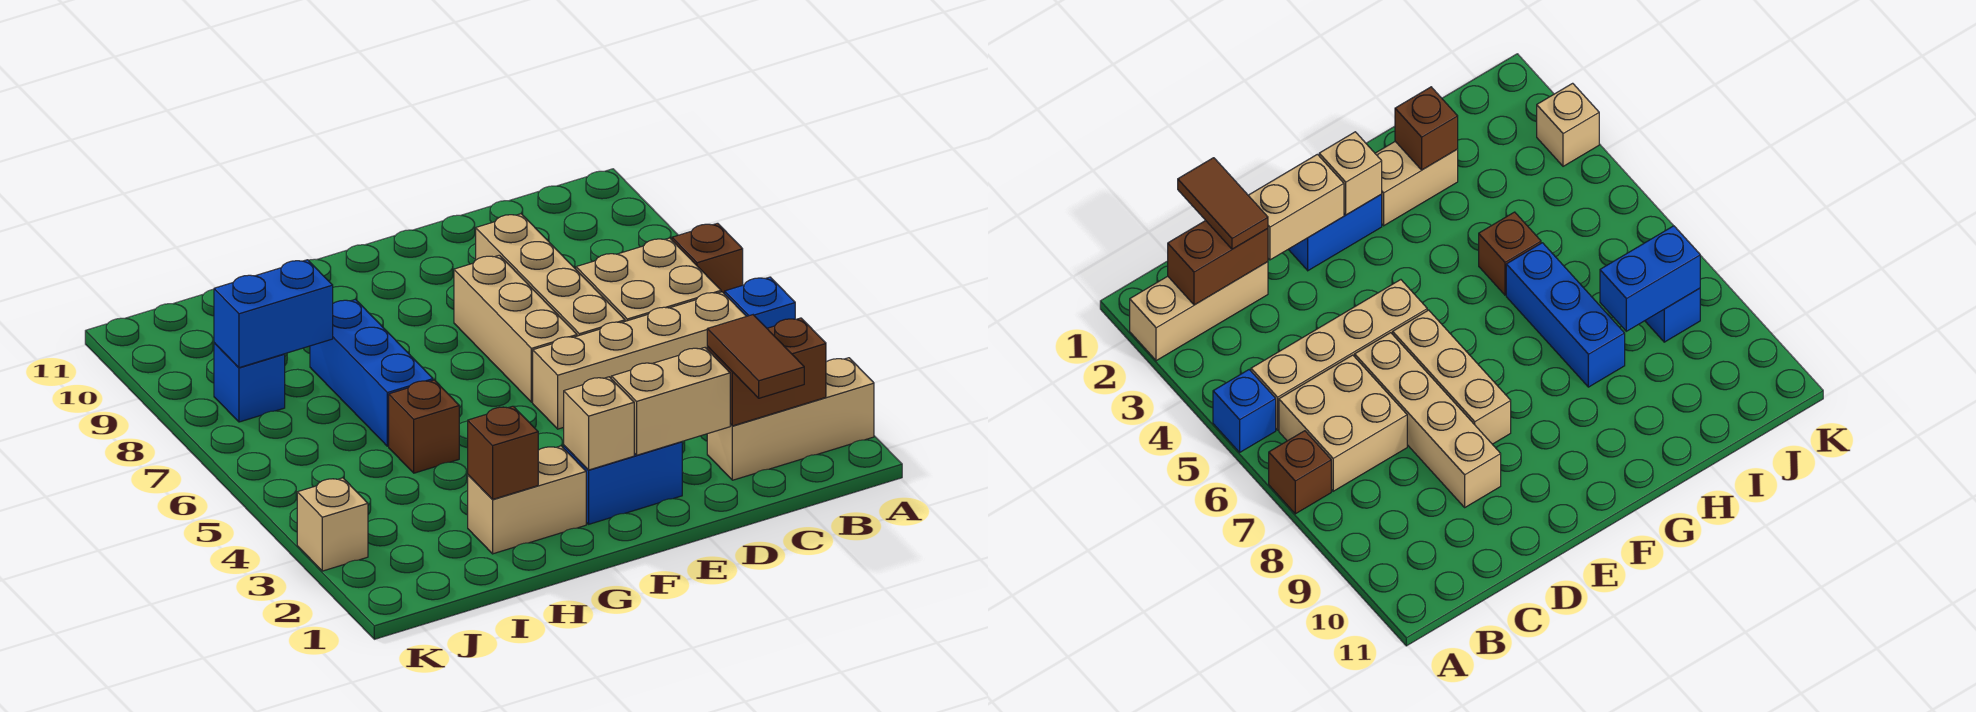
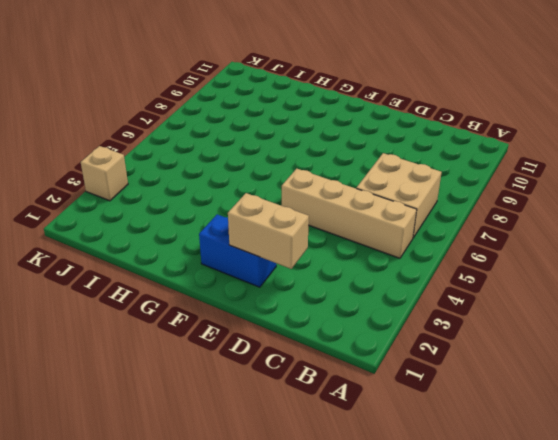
none -> tan brick A2:C2 level 1
none -> blue brick A5 level 1
none -> brown brick A7 level 1

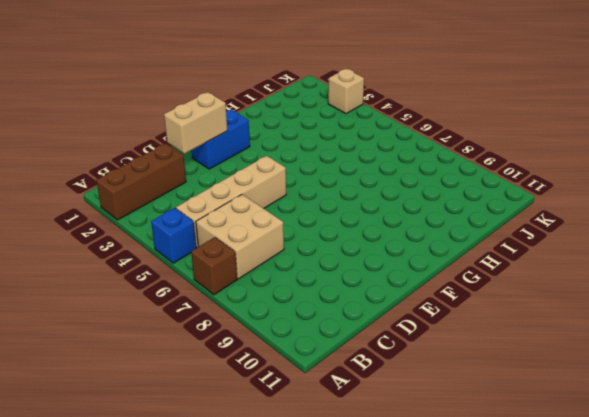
brown brick A2:C2 level 1 -> tan brick A2:C2 level 1
none -> tan brick D6:D9 level 1
none -> tan brick E6:E8 level 1
none -> tan brick G2:H2 level 1

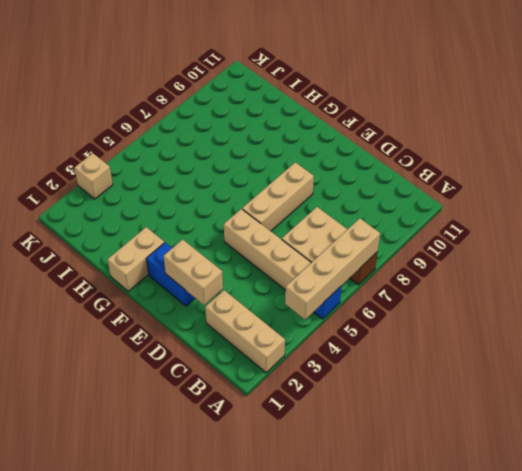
tan brick A4:A7 level 2 -> tan brick D6:D9 level 1
tan brick G1:G2 level 1 -> tan brick G2:H2 level 1
none -> brown brick H5 level 1
none -> blue brick H6:H8 level 1
none -> blue brick J8 level 1

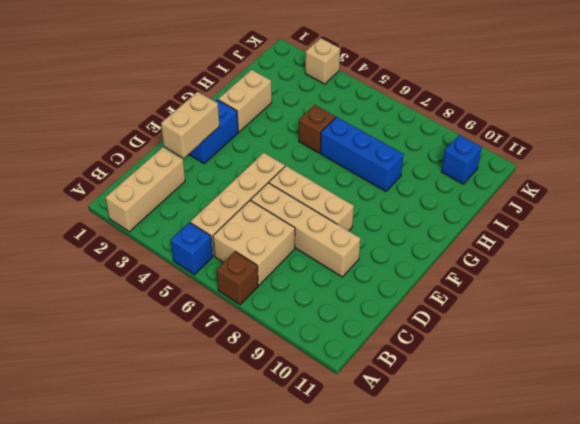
blue brick J10 level 1 -> blue brick J8 level 1
none -> brown brick B2:C2 level 2
none -> tan brick F2 level 2
none -> brown brick H2 level 2

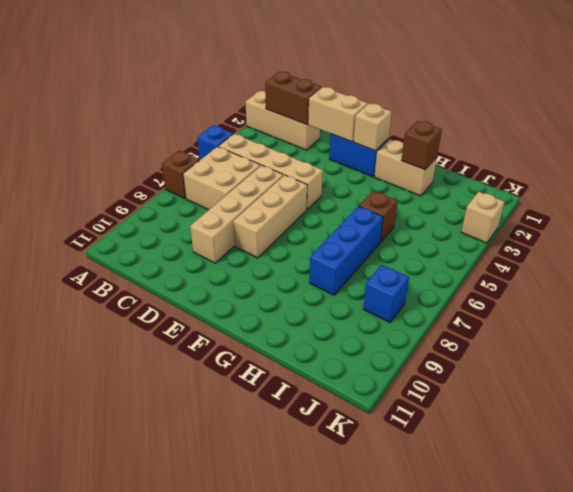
none -> blue brick I8:J8 level 2
none -> brown tile C1:C2 level 3

